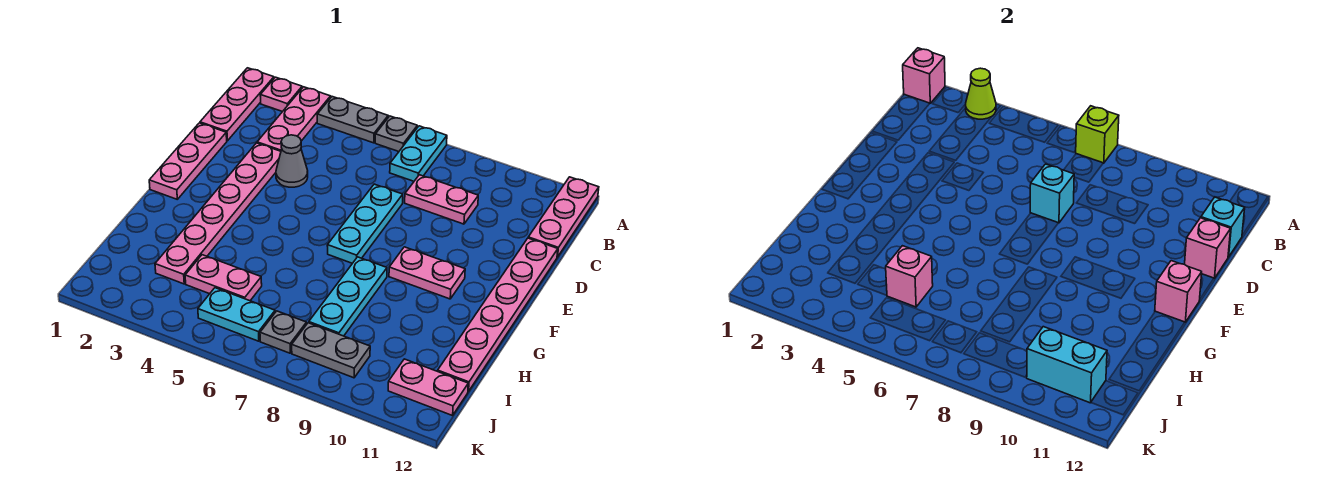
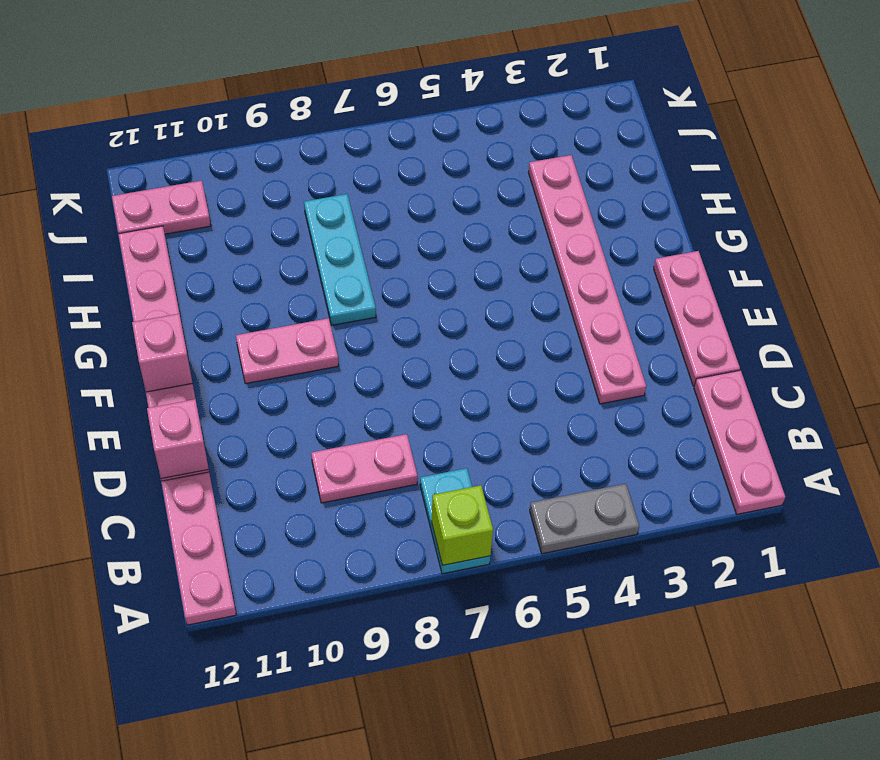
none -> pink plate A2 level 1
none -> pink plate A3:C3 level 1
none -> grey plate A6 level 1

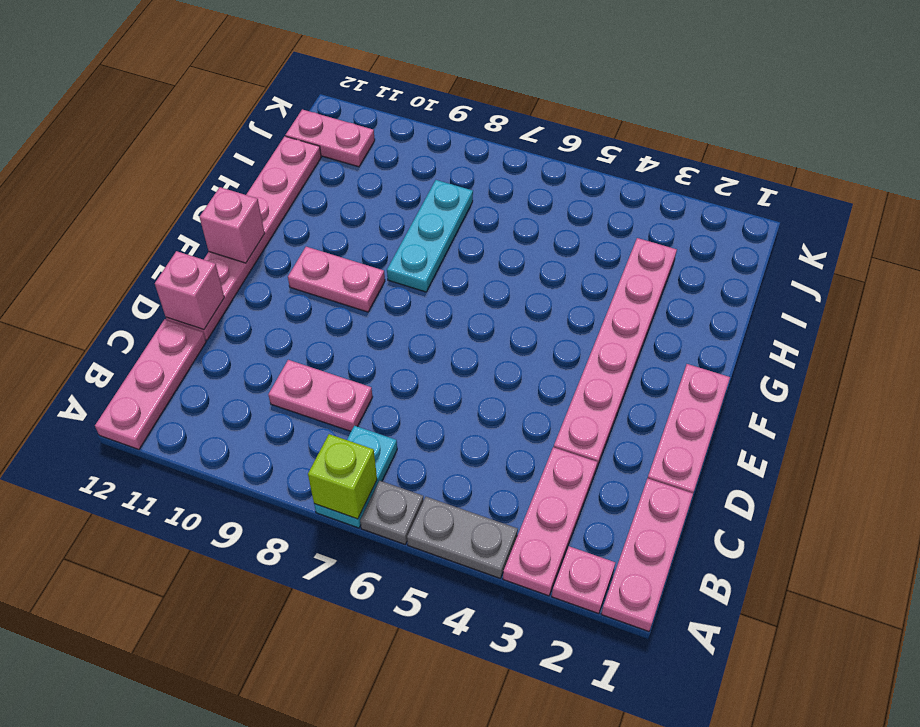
none -> grey cone D4 level 1
none -> cyan plate D7:F7 level 1
none -> pink plate I4:I5 level 1

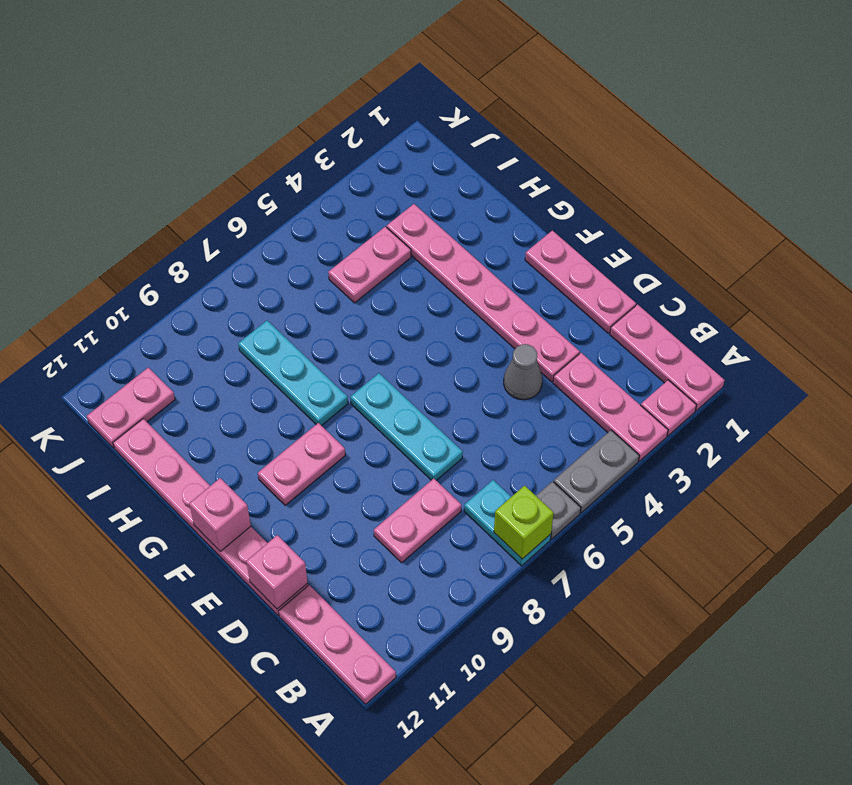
none -> cyan plate J5:J6 level 1
none -> grey plate J7 level 1
none -> grey plate J8:J9 level 1

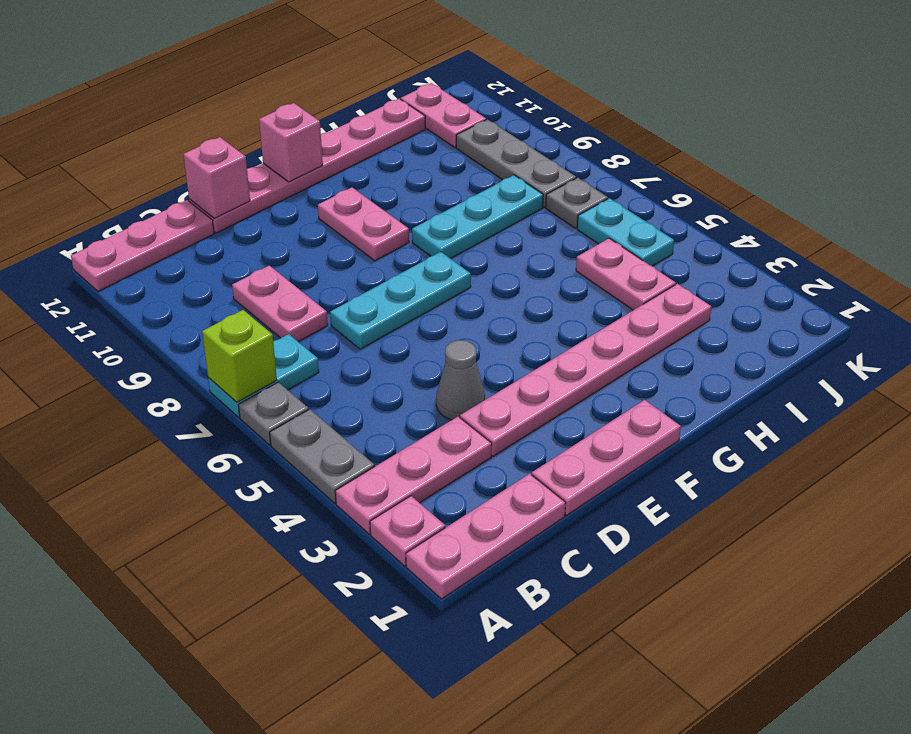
grey plate J8:J10 level 1 -> grey plate J8:J9 level 1
none -> pink brick A1 level 2
none -> lime cone A3 level 2
none -> cyan brick C12 level 2

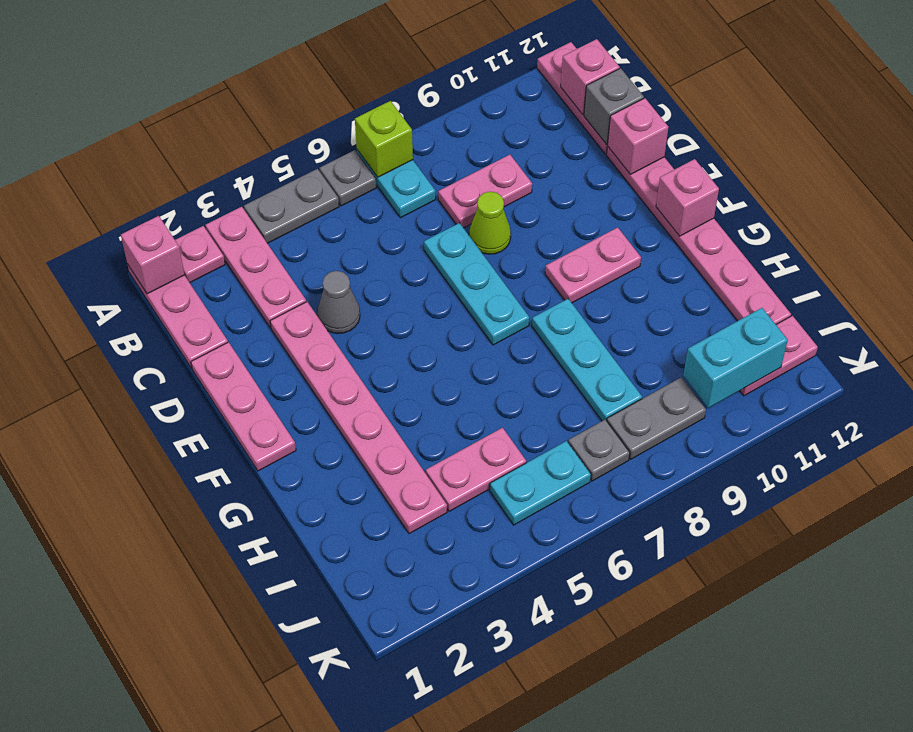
pink brick B12 level 2 -> pink brick I5 level 2
grey brick C12 level 2 -> cyan brick C12 level 2
lime cone D8 level 1 -> lime cone A3 level 2
none -> cyan brick D7 level 2

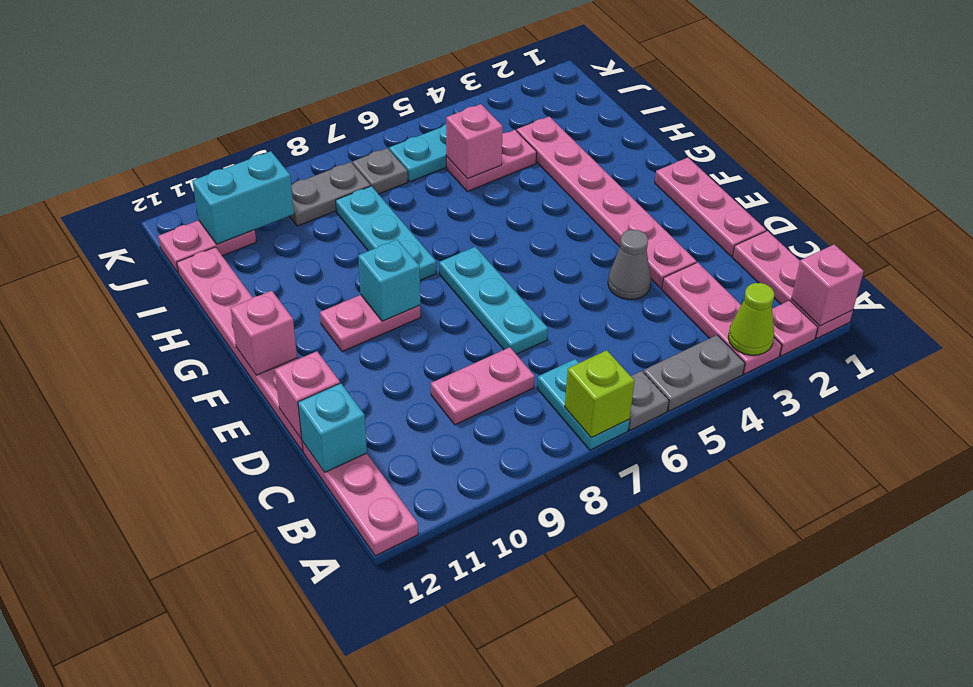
cyan brick F9 level 2 -> cyan brick D7 level 2

